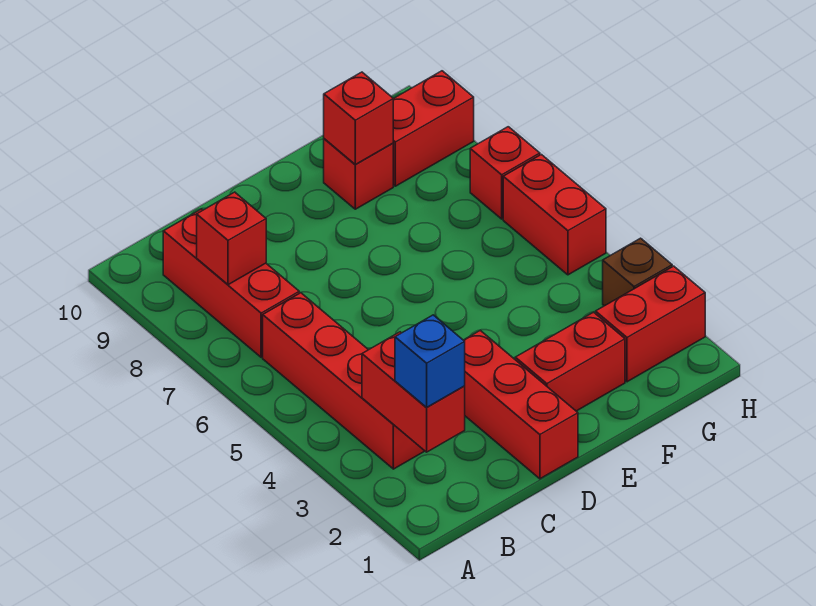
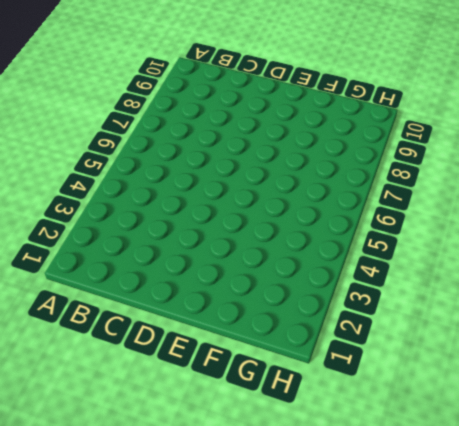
none -> red brick B3:B6 level 1
none -> red brick B7:B9 level 1
none -> red brick D1:D3 level 1

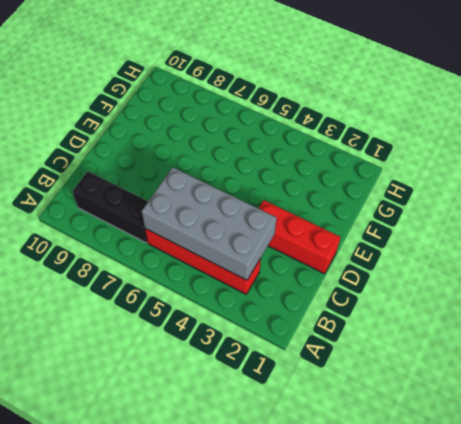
grey brick B3:C6 level 2 -> red brick B2:B3 level 2
black brick B7:B9 level 1 -> red brick B7:B9 level 1
none -> red brick E2:F2 level 1
none -> red brick F9 level 1
none -> red brick G2:H2 level 1

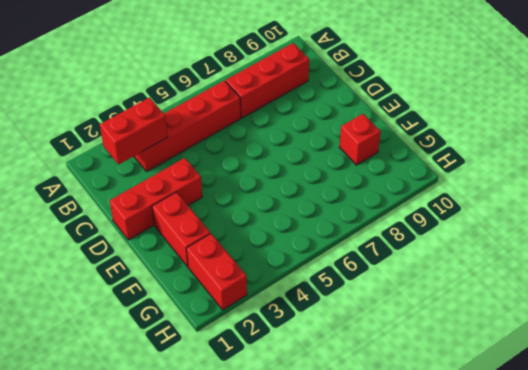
none -> red brick G9:H9 level 1
none -> brown brick H3 level 1
none -> red brick H5:H6 level 1

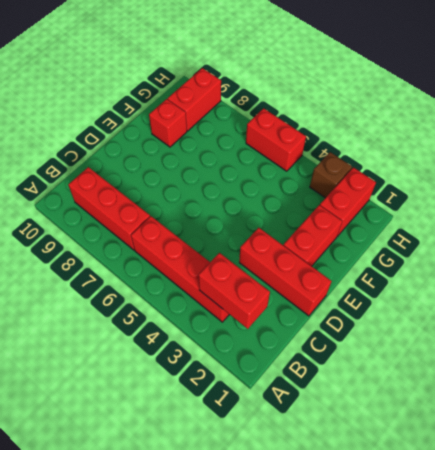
none -> red brick H7 level 1
none -> red brick B8 level 2
none -> red brick F9 level 2

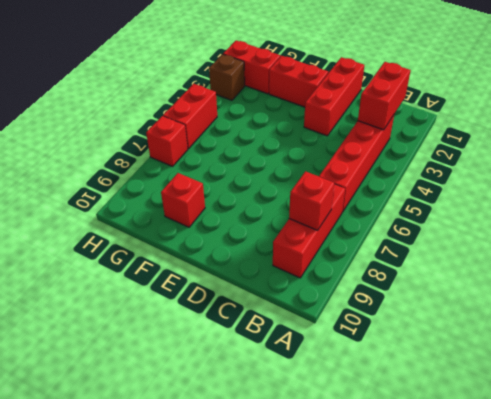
none -> red brick G9:H9 level 1
none -> red brick F9 level 2
none -> blue brick B2 level 3

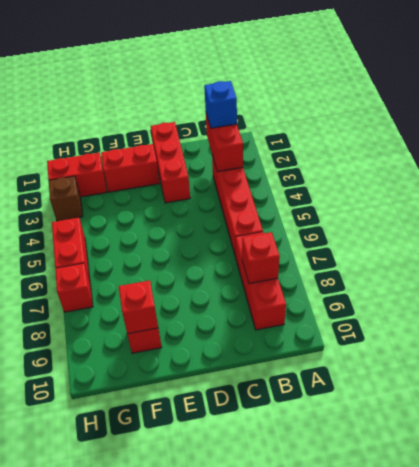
none -> red brick G9:H9 level 1

